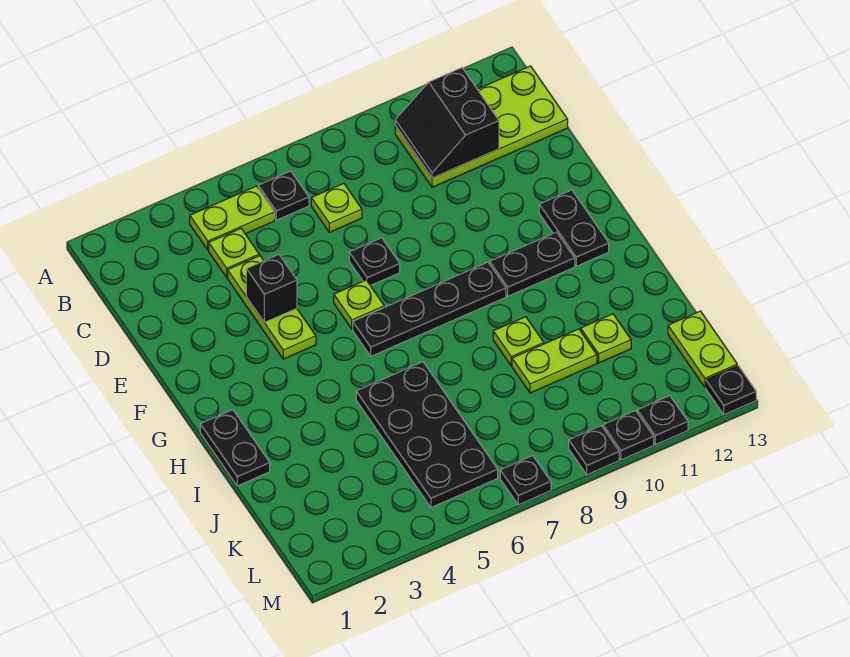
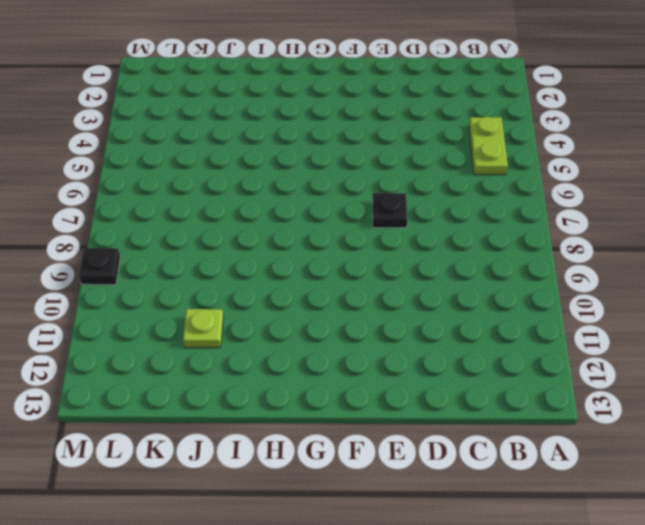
none -> black plate B6 level 1
none -> lime plate B10:C13 level 1
none -> lime plate C4 level 1

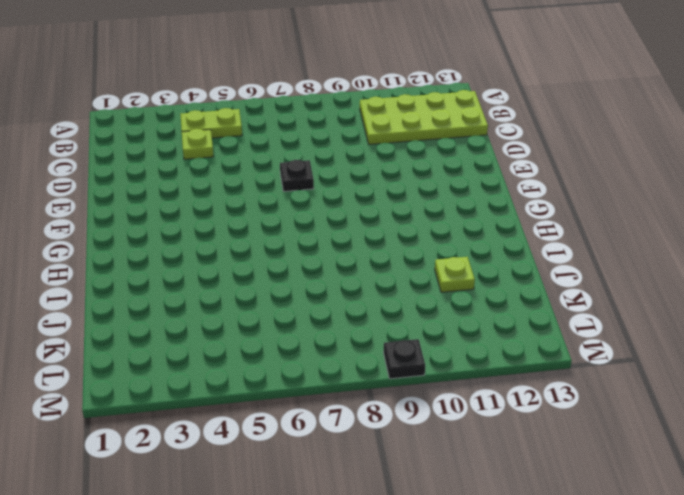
none -> black plate B6 level 1
none -> lime plate C7 level 1
none -> lime plate D4:F4 level 1

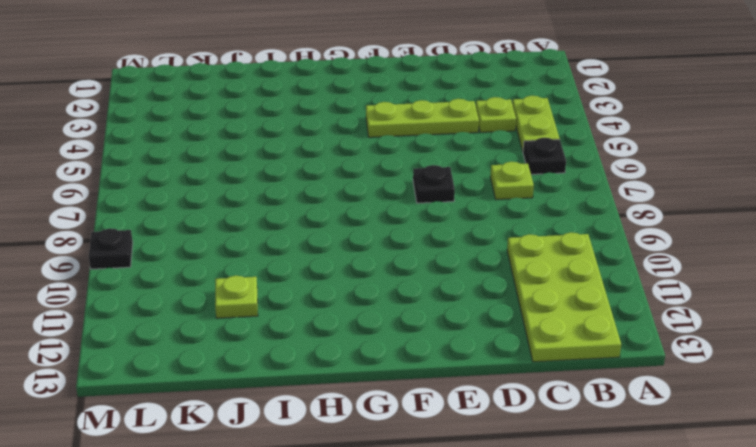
none -> lime plate F6 level 1
none -> black plate F12:G12 level 1
none -> black plate G6:G9 level 1

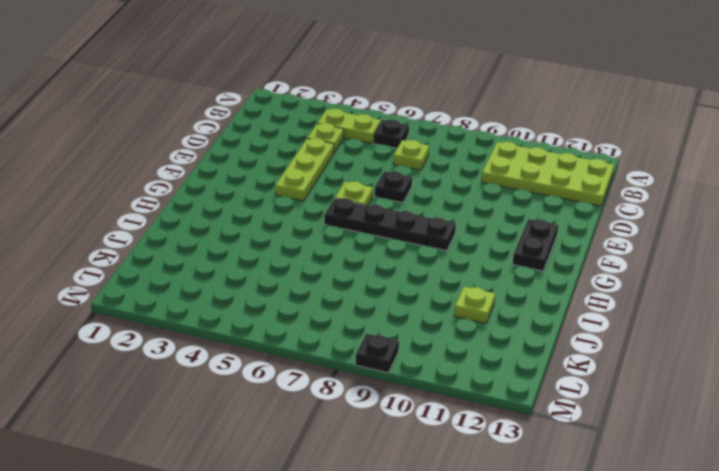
none -> black plate G10:G11 level 1
none -> black plate H1:I1 level 1
none -> black plate I5:L6 level 1

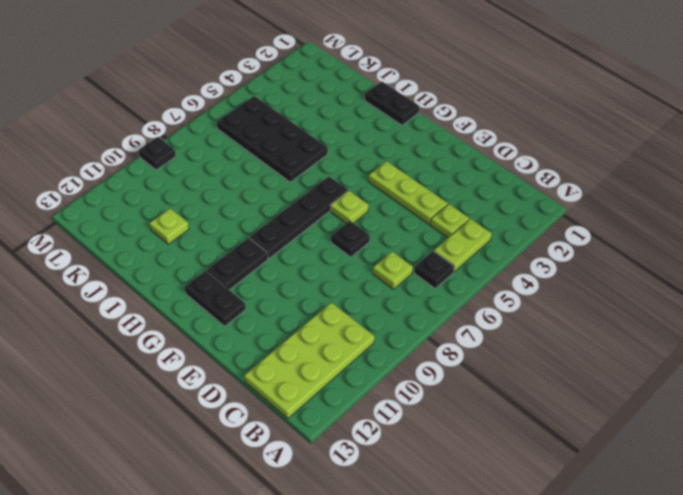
none -> lime plate I9 level 1
none -> lime plate J9:J10 level 1
none -> lime plate K13:L13 level 1

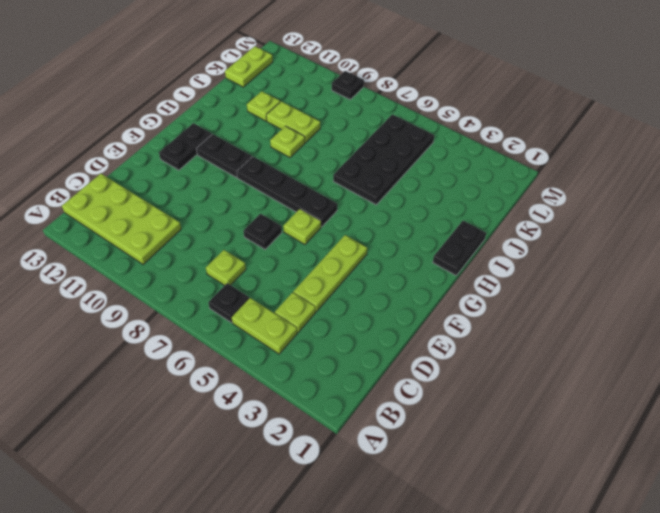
none -> black plate M7 level 1
none -> black plate M10 level 1
none -> black plate M11 level 1

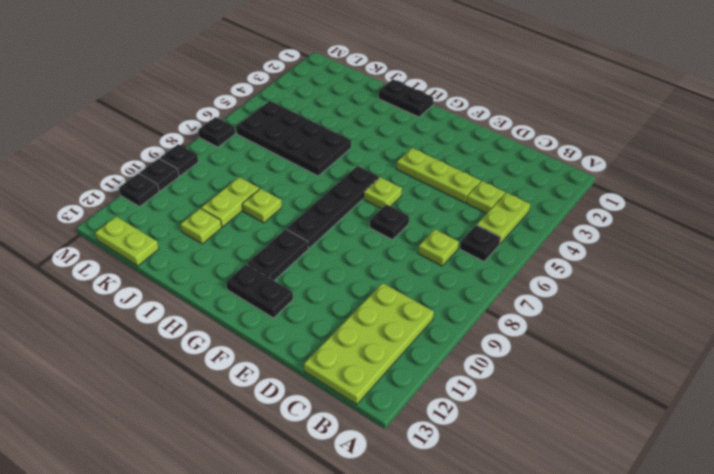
none -> black plate M13 level 1
none -> black slope B10:C11 level 2 top 11
none -> black brick E4 level 2

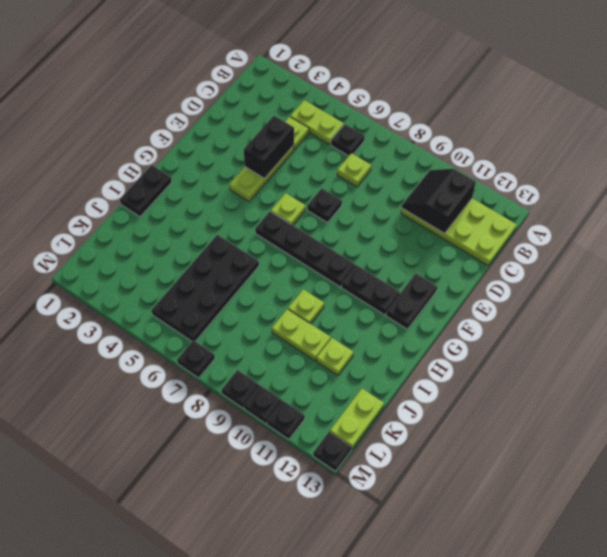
black brick D4:E4 level 2 -> black brick E4 level 2

